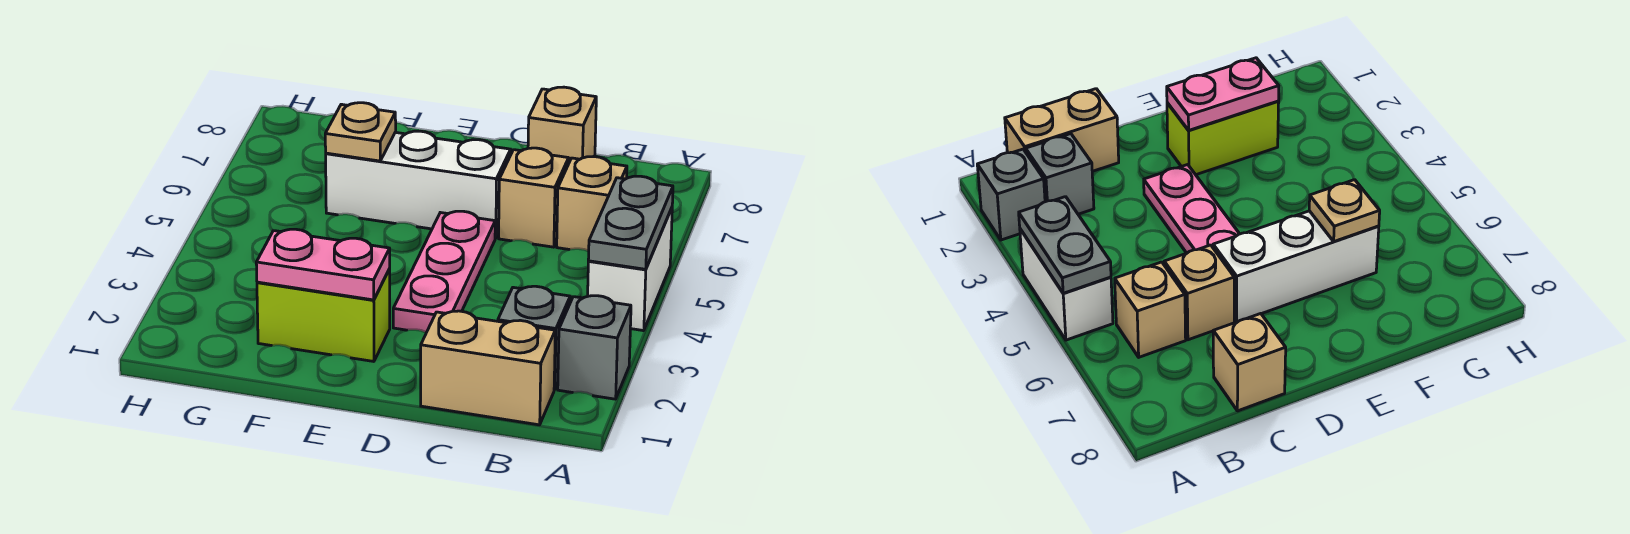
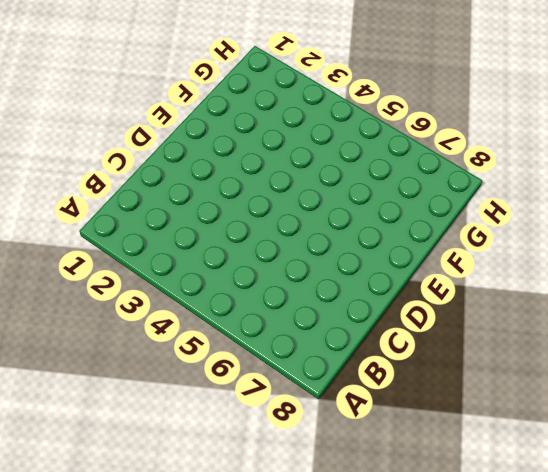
none -> grey brick A2 level 1
none -> white brick A4:A5 level 1
none -> tan brick B1:C1 level 1

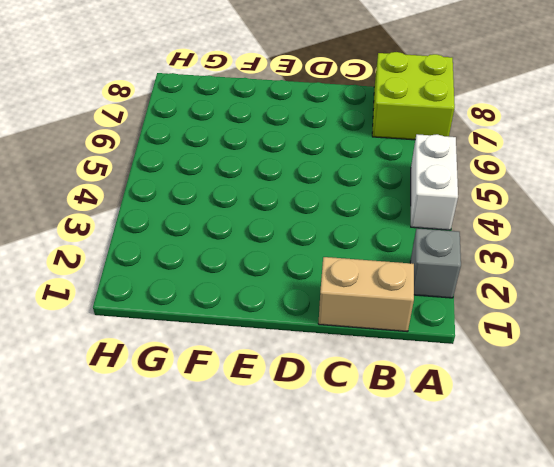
lime brick A7:B8 level 1 -> none
none -> grey brick B2 level 1
none -> tan brick B6 level 1
none -> tan brick C6 level 1

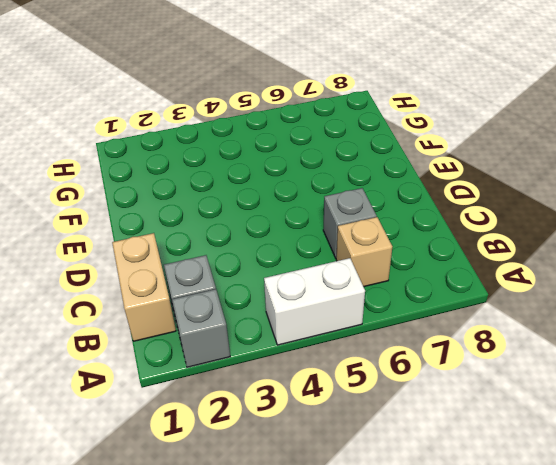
grey brick C6 level 1 -> tan brick C6 level 1
none -> tan brick C8 level 1
none -> pink plate D3:D5 level 1
none -> white brick D6:F6 level 1

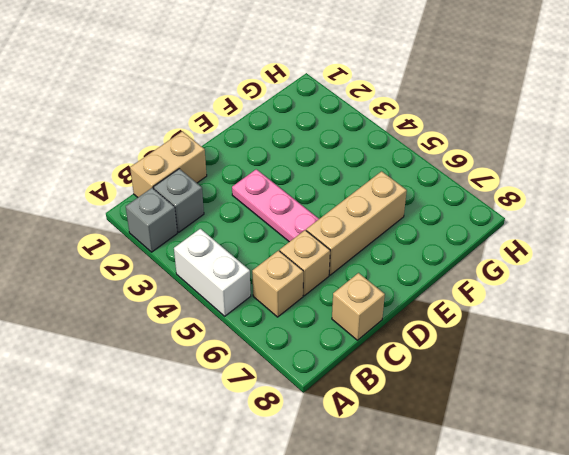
tan brick D6:F6 level 1 -> white brick D6:F6 level 1
none -> lime brick E2:F2 level 1
none -> grey plate A4:A5 level 2
none -> pink plate E2:F2 level 2

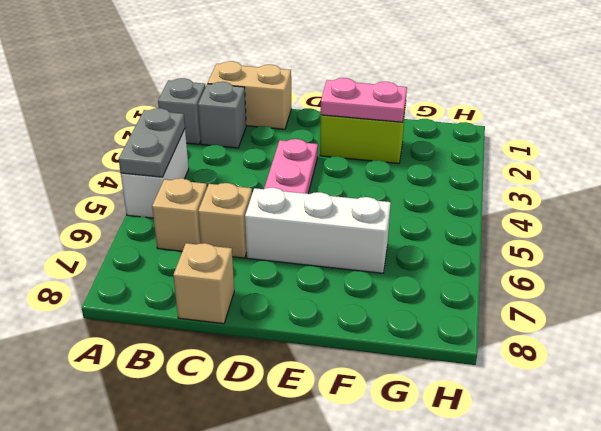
none -> tan plate F6 level 2

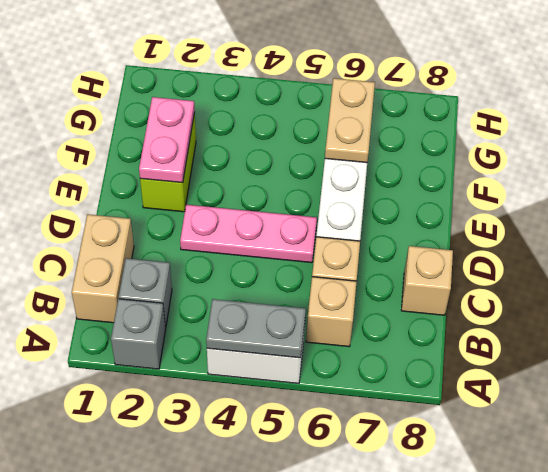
tan plate F6:G6 level 2 -> tan plate F6 level 2

